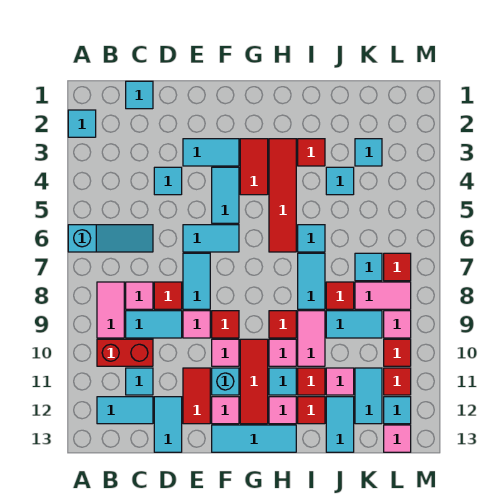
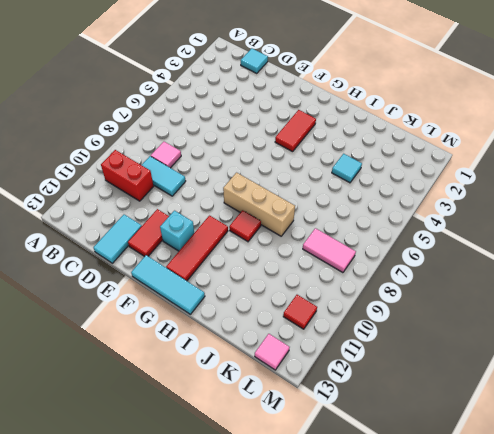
tan brick G8:I8 level 1 -> cyan tile I7:I8 level 1
none -> cyan tile A2 level 1
none -> cyan slope A6:C6 level 1 top A
none -> pink tile B8:B9 level 1
none -> cyan tile B12:C12 level 1

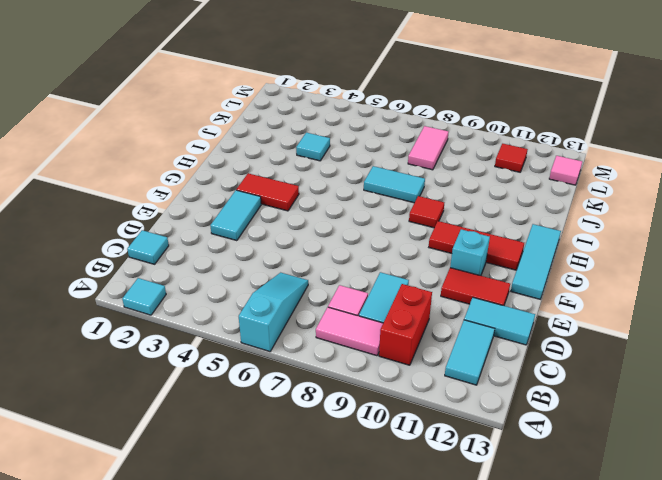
none -> cyan tile C11 level 1
none -> cyan tile D4 level 1
none -> red tile D8 level 1
none -> cyan tile E6:F6 level 1

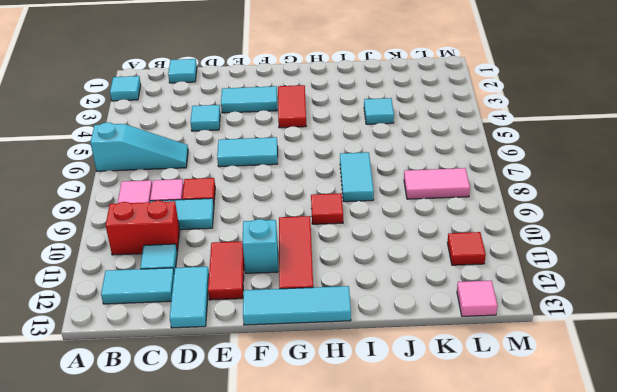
none -> cyan tile E7:E8 level 1
none -> pink tile E9 level 1
none -> cyan tile F4:F5 level 1
none -> red tile F9 level 1

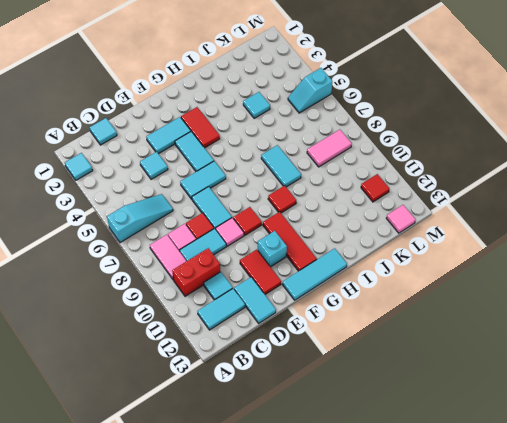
cyan slope L5:M5 level 1 top M -> none
none -> pink tile F10 level 1
none -> pink tile F12 level 1
none -> red tile H3:H6 level 1
none -> pink tile H10 level 1

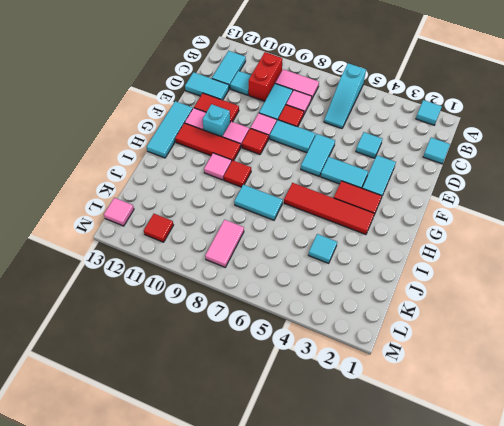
none -> cyan tile H11 level 1
none -> pink tile H12 level 1
none -> red tile I3 level 1
none -> cyan tile I6 level 1

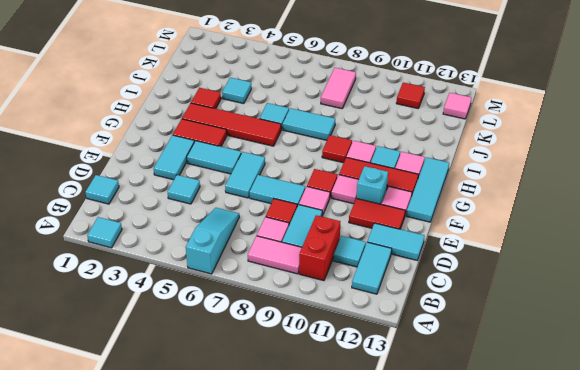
none -> pink tile I9:I10 level 1
none -> red tile I11 level 1
none -> red tile I12 level 1
none -> red tile J8 level 1

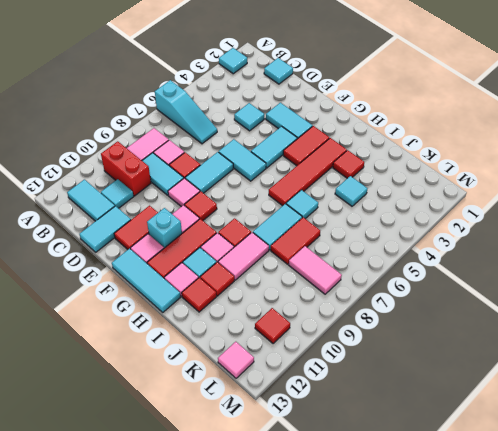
red tile J7:J8 level 1 -> red tile J8 level 1
none -> cyan tile J9:K9 level 1
none -> pink tile J11 level 1
none -> cyan tile J12:J13 level 1
none -> cyan tile K3 level 1

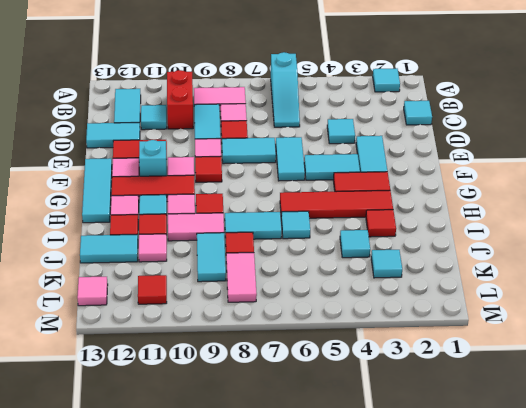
none -> cyan tile K7 level 1
none -> cyan tile K11:K12 level 1
none -> red tile L7 level 1
none -> pink tile L9 level 1

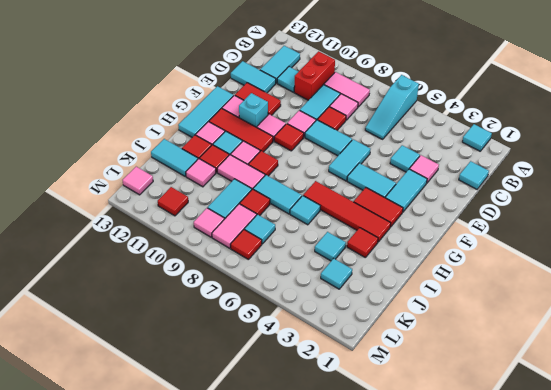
pink tile D3 level 1 -> none
none -> cyan tile K11:K12 level 1
none -> red tile L10 level 1
none -> cyan tile L12 level 1

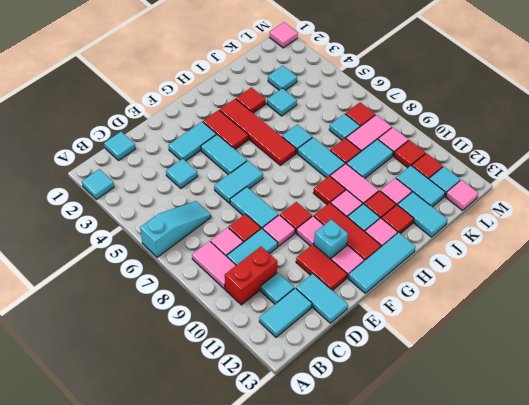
pink tile M1 level 1 -> none

